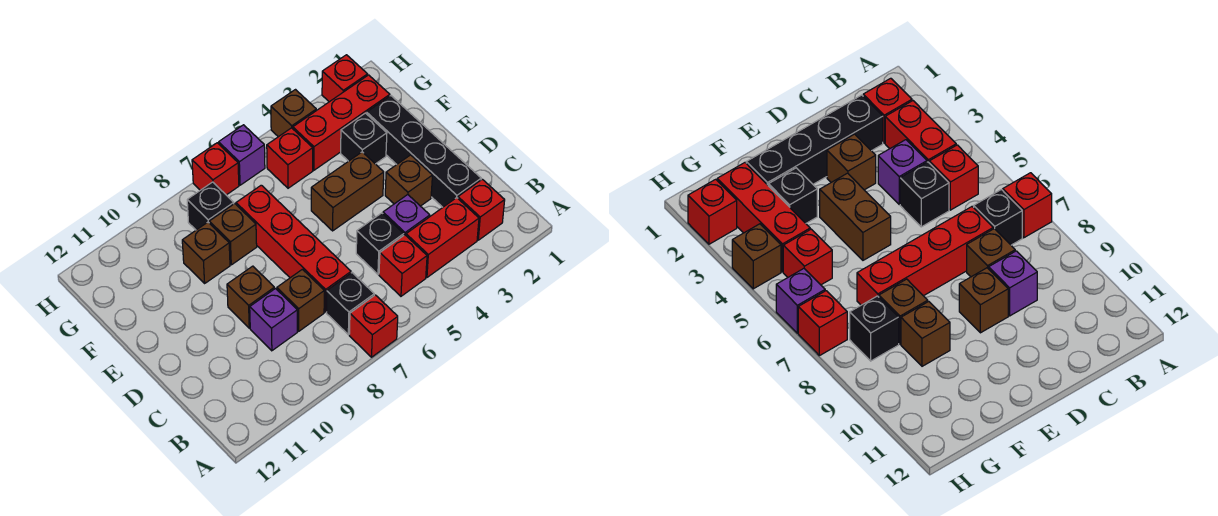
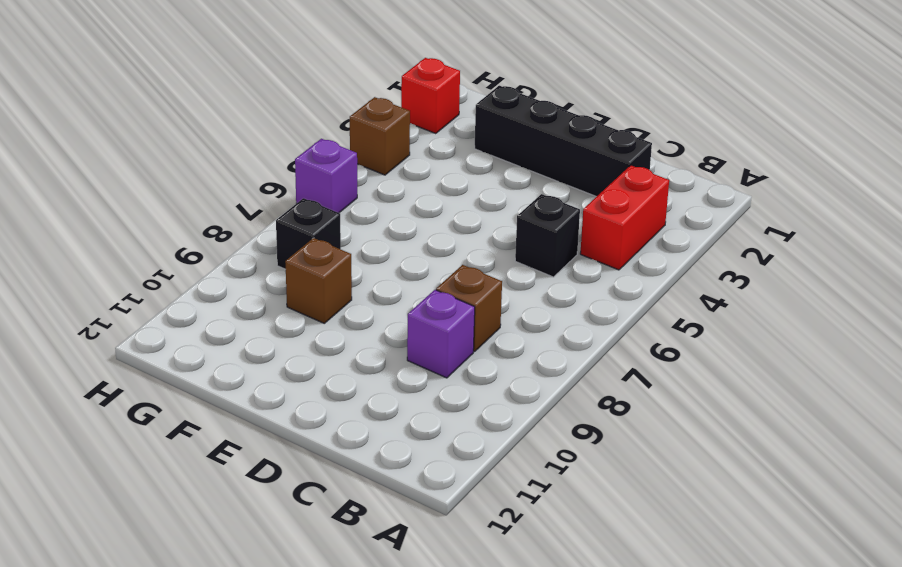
none -> red brick A7 level 1
none -> red brick B2 level 1
none -> red brick B5 level 1

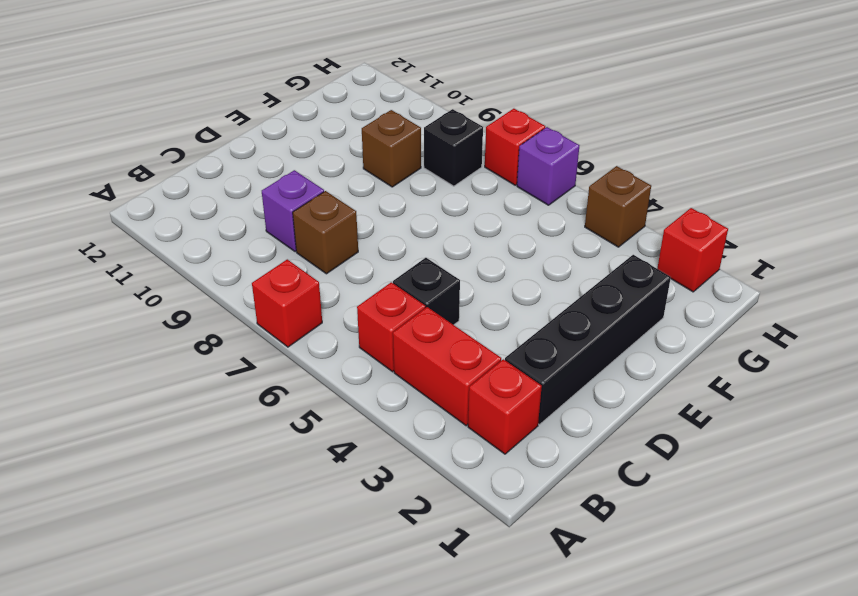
none -> black brick B7 level 1
none -> purple brick C4 level 1
none -> red brick C7:F7 level 1

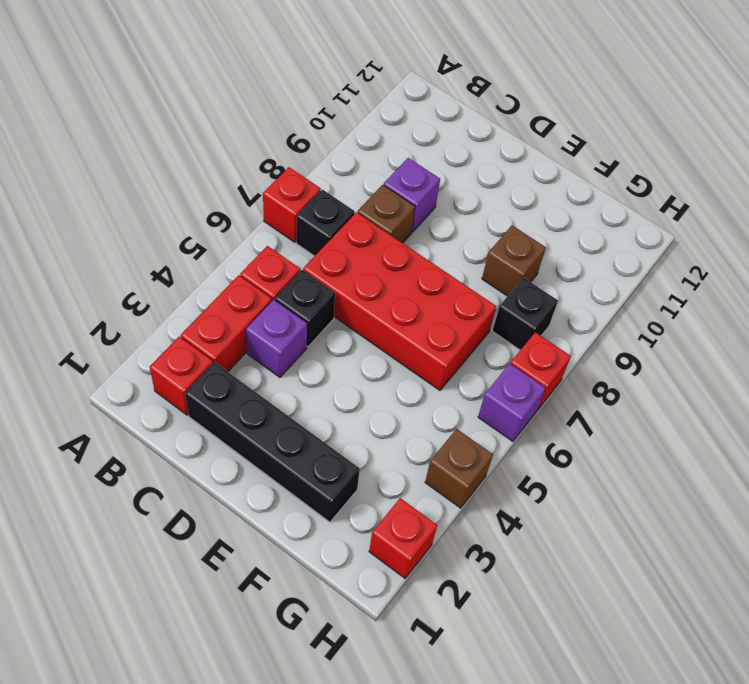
red brick C6:F7 level 1 -> red brick C7:F7 level 1
none -> brown brick D3 level 1
none -> brown brick D9 level 1
none -> brown brick E4:E5 level 1

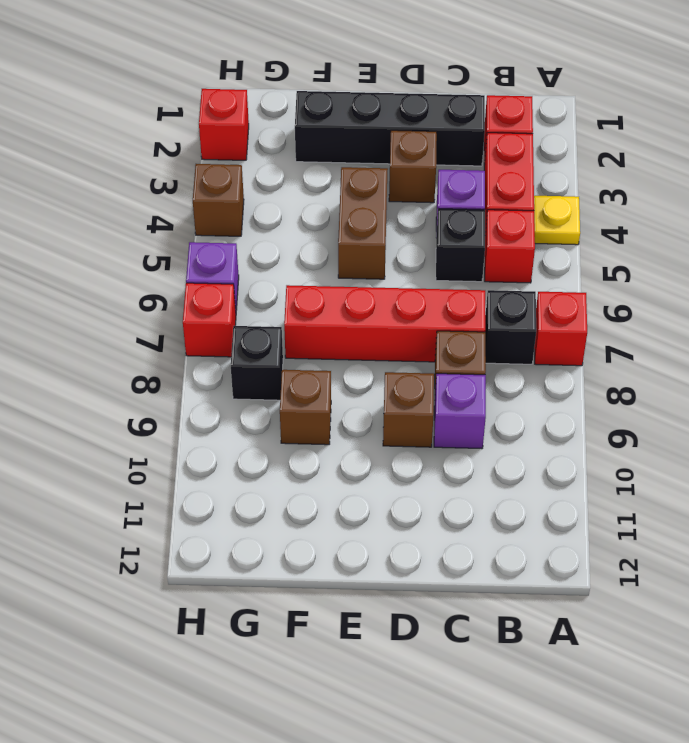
yellow plate A4 level 1 -> none
none -> black brick F3 level 1
none -> brown brick F8 level 1
none -> red brick G2:G4 level 1

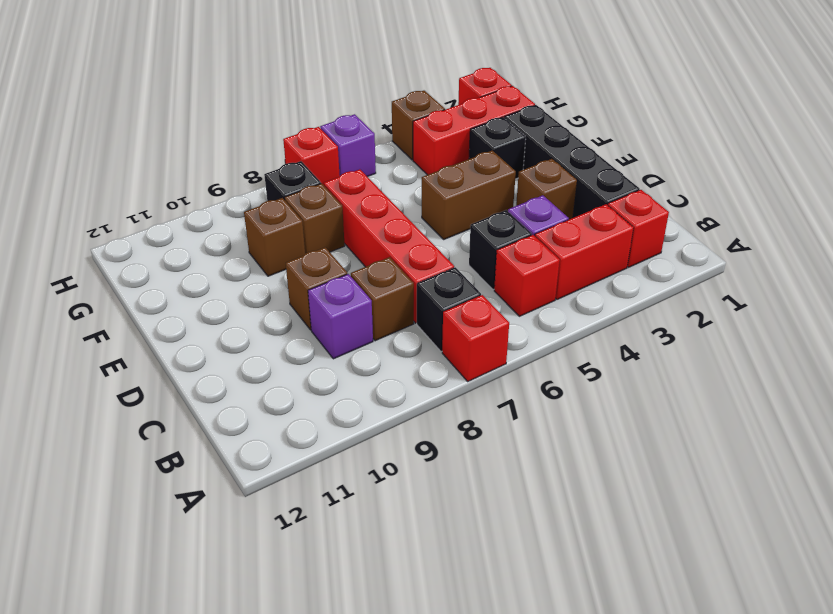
none -> red brick G5 level 1

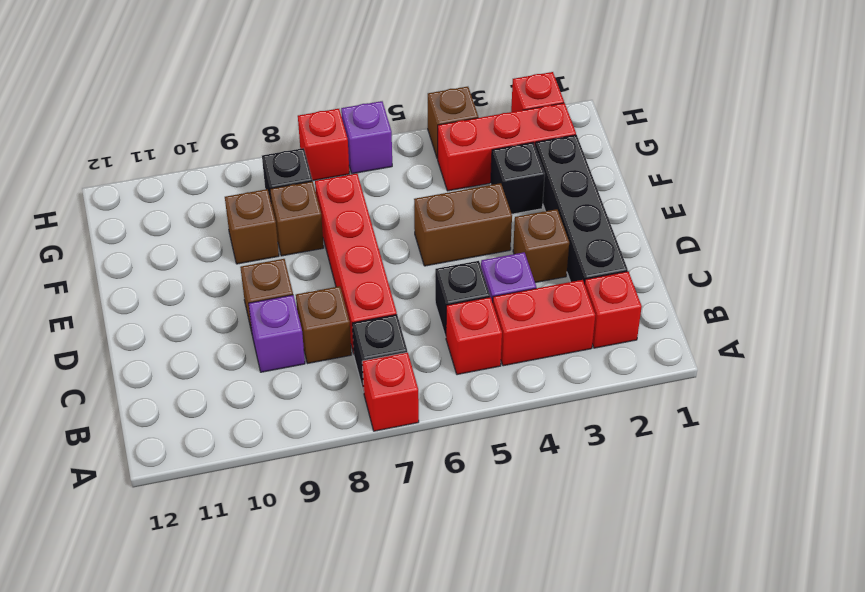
none -> red brick G5 level 1

